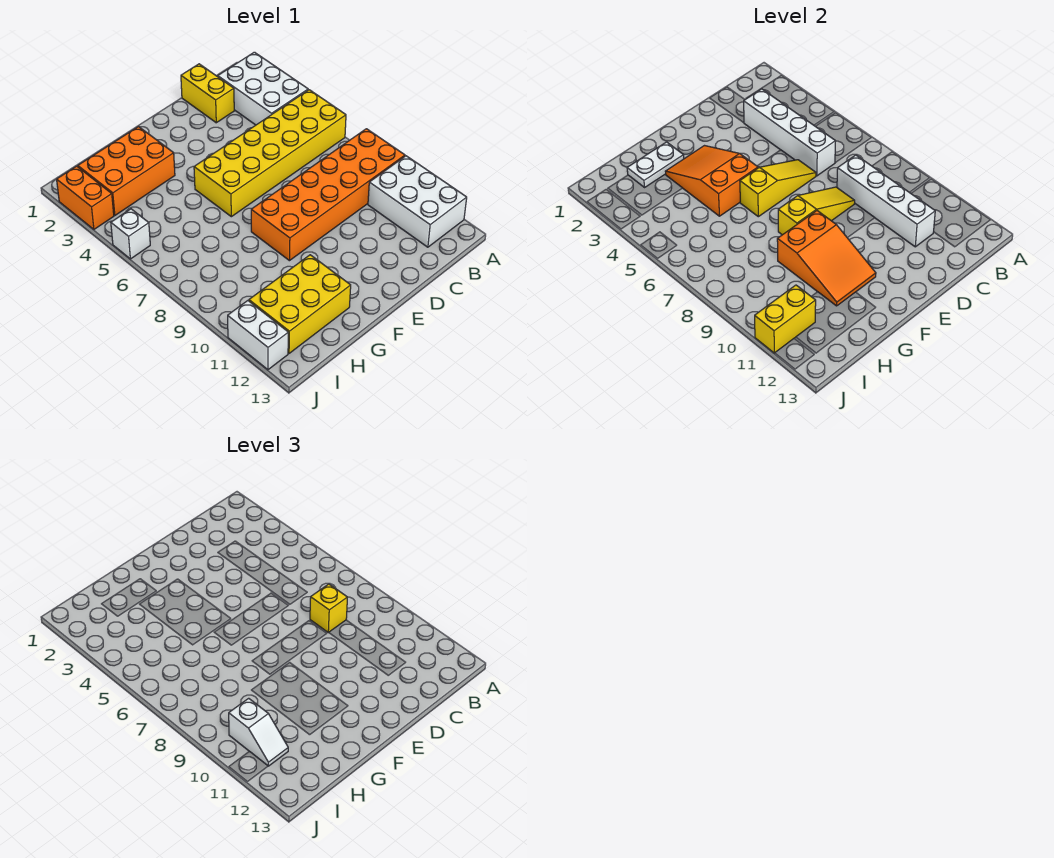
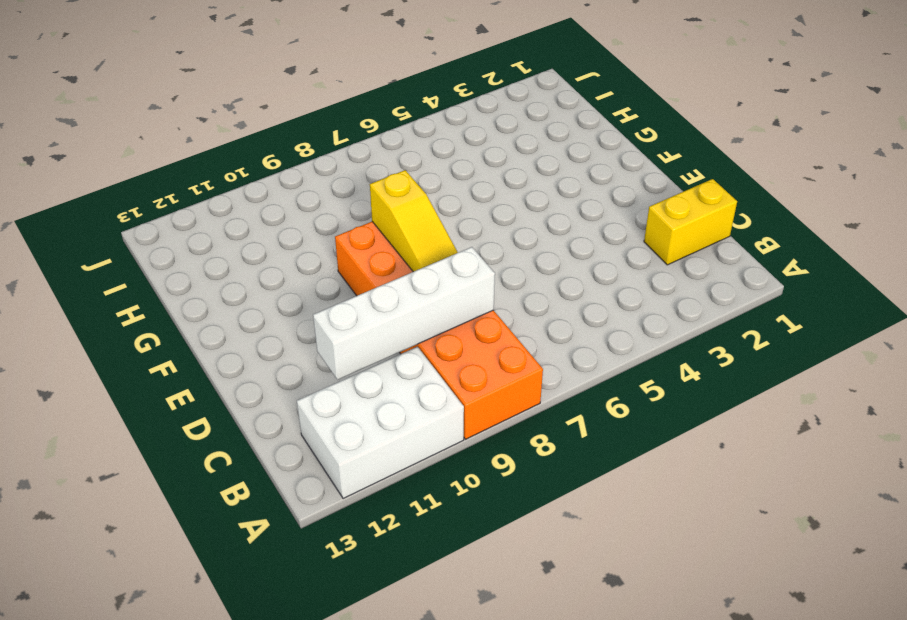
none -> white brick A2:B4 level 1
none -> yellow brick A5:F6 level 1
none -> orange brick G2:I3 level 1

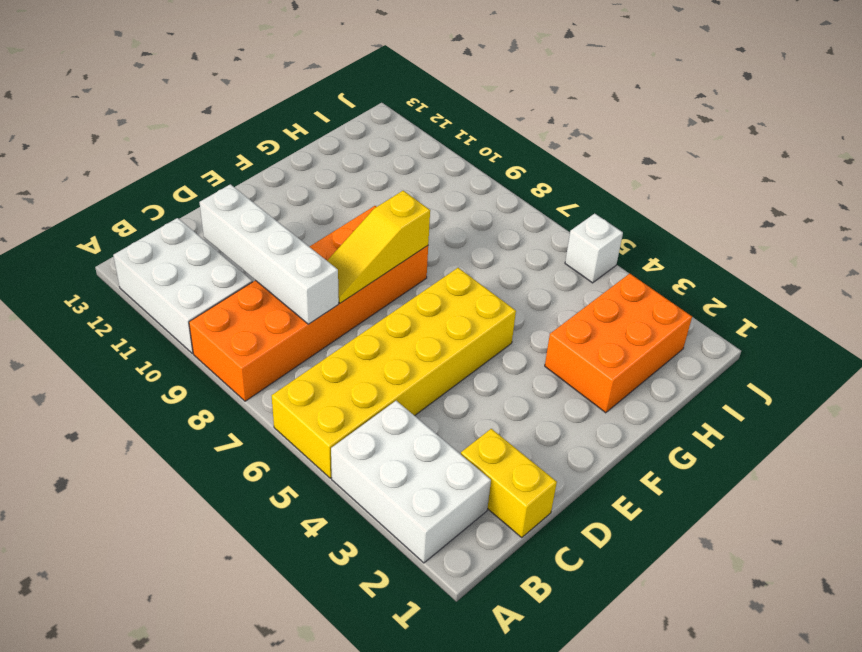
none -> yellow brick G11:I12 level 1
none -> orange brick J2:J3 level 1
none -> white brick J11:J12 level 1

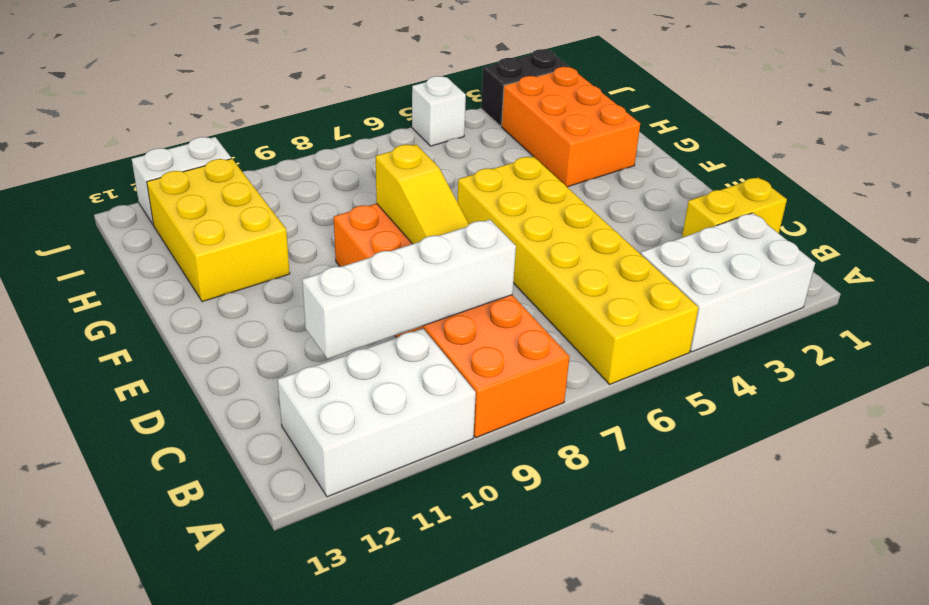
black brick J2:J3 level 1 -> orange brick J2:J3 level 1
none -> white brick C3:C6 level 2
none -> yellow slope D6:F6 level 2 top F
none -> orange slope F3:G5 level 2 top 5

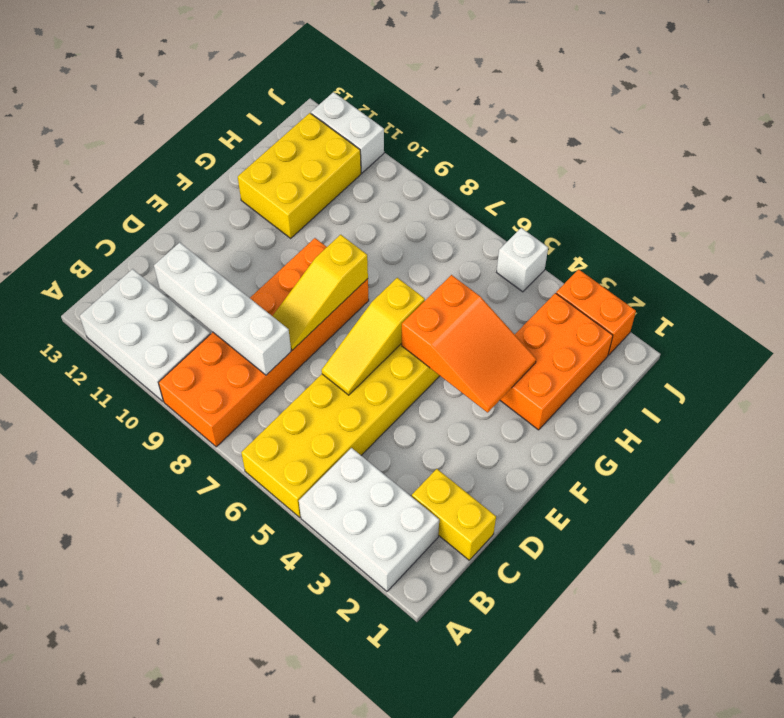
none -> white brick C3:C6 level 2
none -> orange slope F9:G11 level 2 top 9
none -> white plate G2:H2 level 2

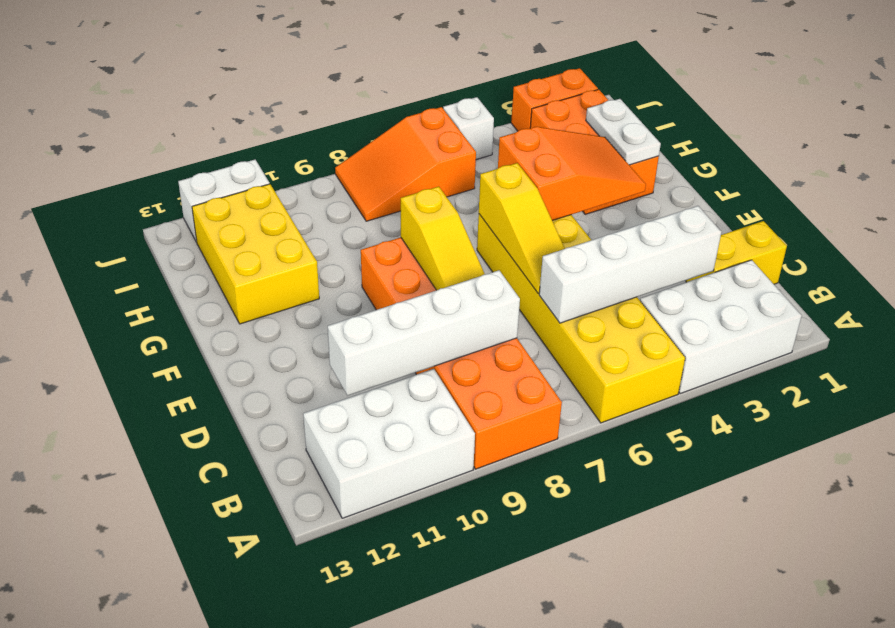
orange slope I6:J8 level 1 top 6 -> orange slope F9:G11 level 2 top 9
none -> yellow brick I11:J11 level 2
none -> yellow brick C8 level 3
none -> white slope I10:I11 level 3 top 10

